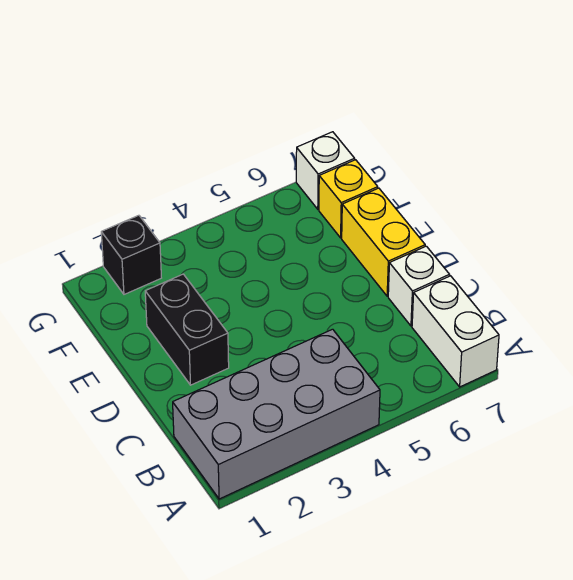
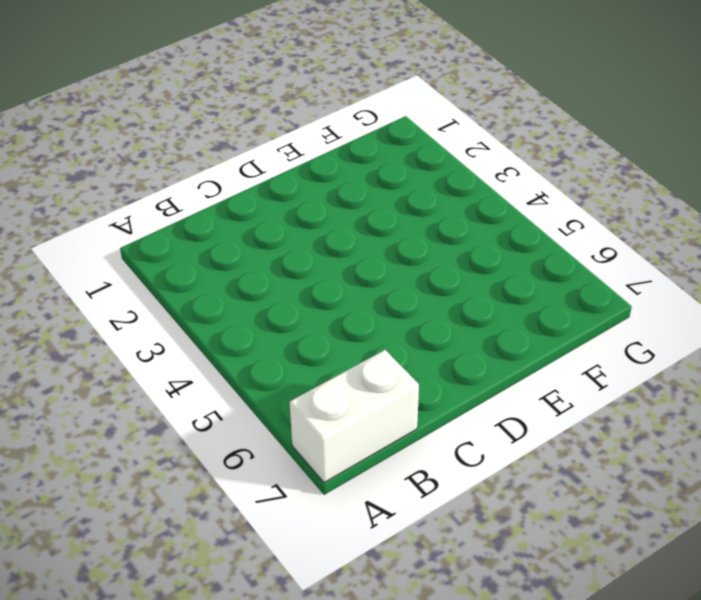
none -> grey brick A1:B4 level 1
none -> white brick C7 level 1

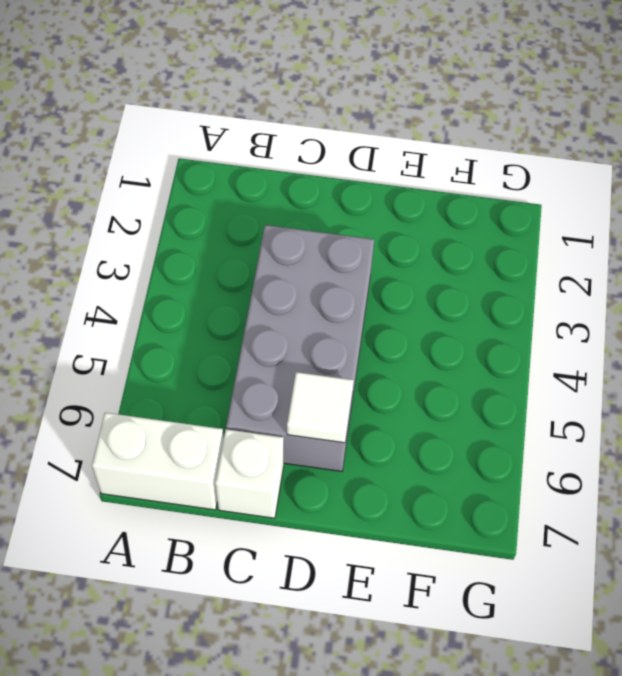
grey brick C3:D6 level 1 -> grey brick A1:B4 level 1
white tile D6 level 2 -> none
none -> black brick D2:E2 level 1
none -> yellow brick D7:E7 level 1

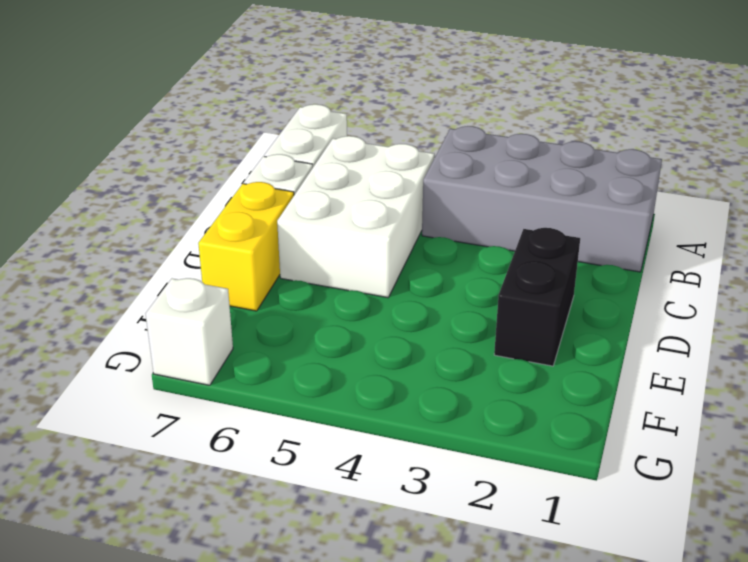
white brick B5:D6 level 1 -> none
none -> yellow brick F7 level 1
none -> black brick G2 level 1

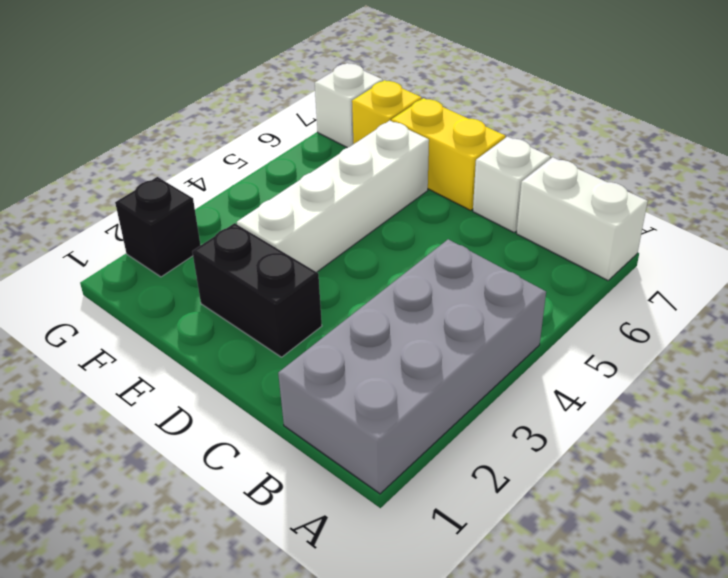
white brick E3:E6 level 1 -> none

